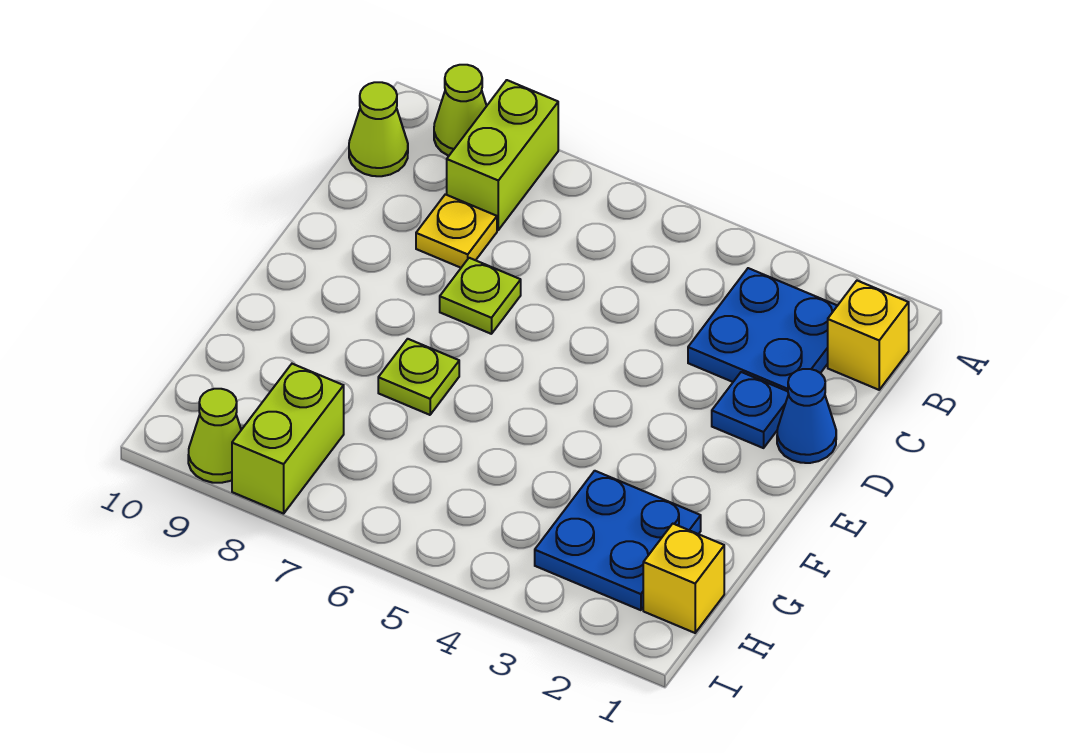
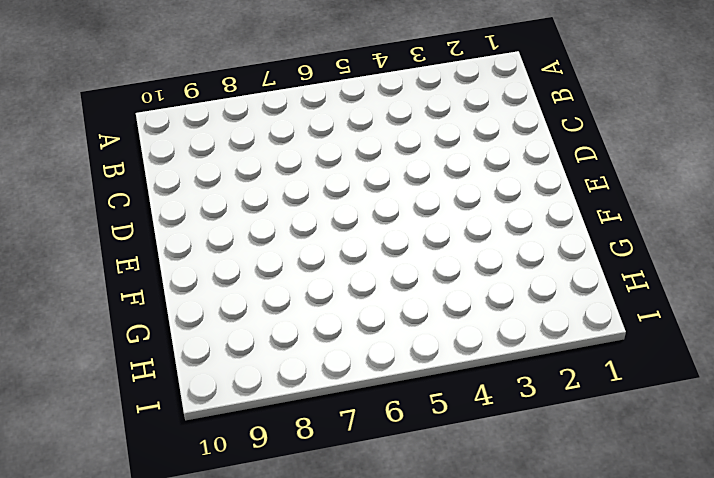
none -> lime brick A8:B8 level 1
none -> lime cone A9 level 1
none -> yellow brick B1 level 1

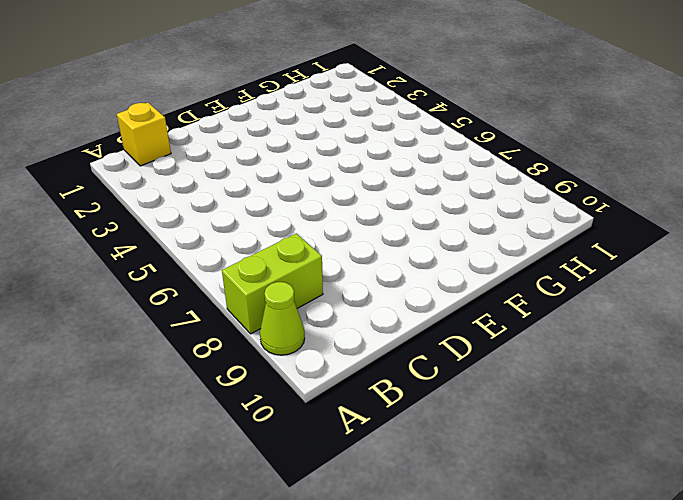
none -> blue plate B2:C3 level 1
none -> lime cone B10 level 1
none -> yellow plate C8 level 1

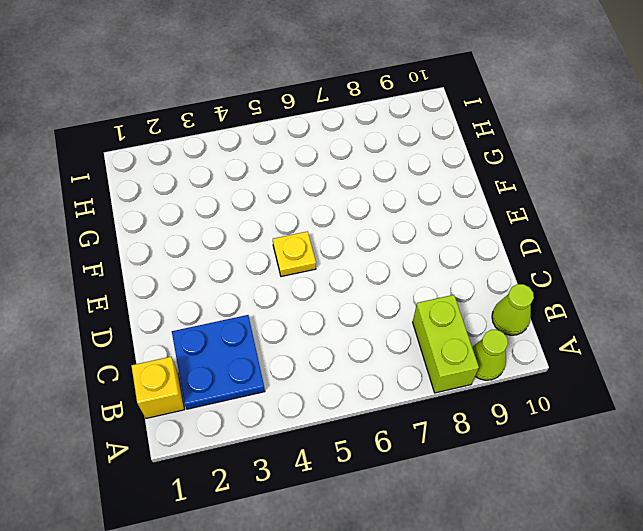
yellow plate E5 level 1 -> yellow plate C8 level 1
none -> blue cone D1 level 1
none -> blue plate D2 level 1
none -> lime plate D7 level 1

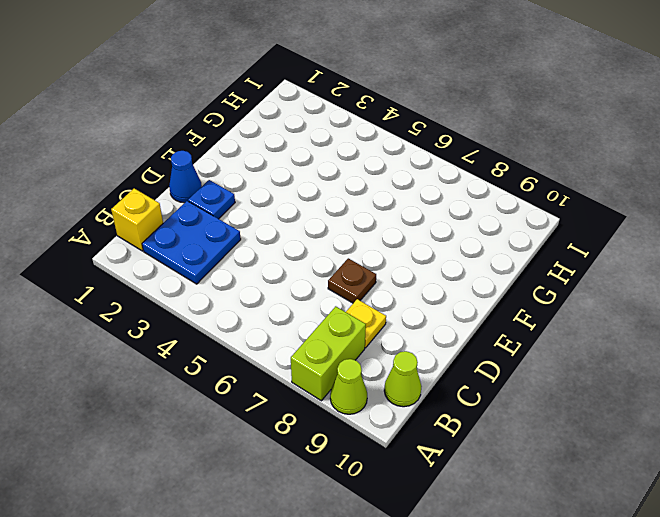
brown plate D7 level 1 -> lime plate D7 level 1
none -> lime plate F7 level 1
none -> blue plate G2:H3 level 1
none -> yellow brick H1 level 1

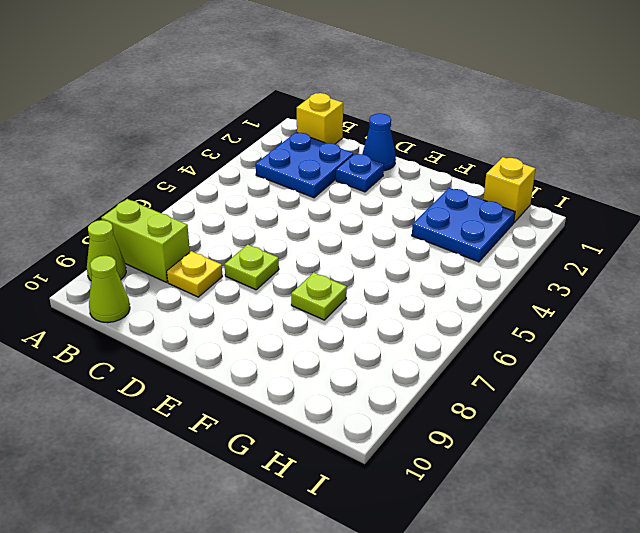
none -> lime brick H8:I8 level 1
none -> lime cone I9 level 1

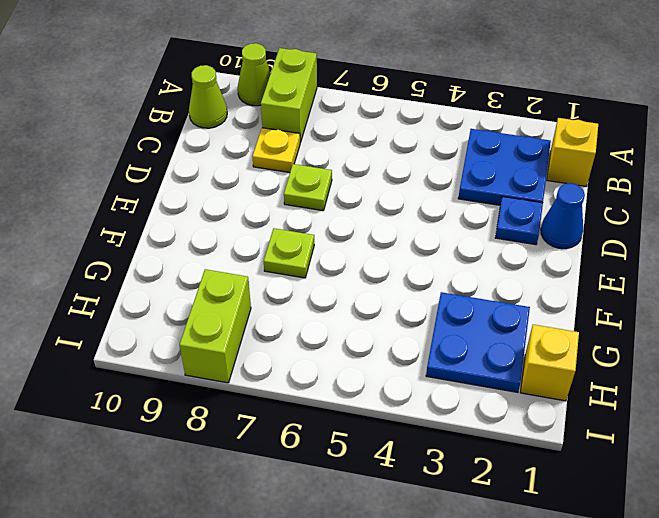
none -> lime cone I9 level 1

